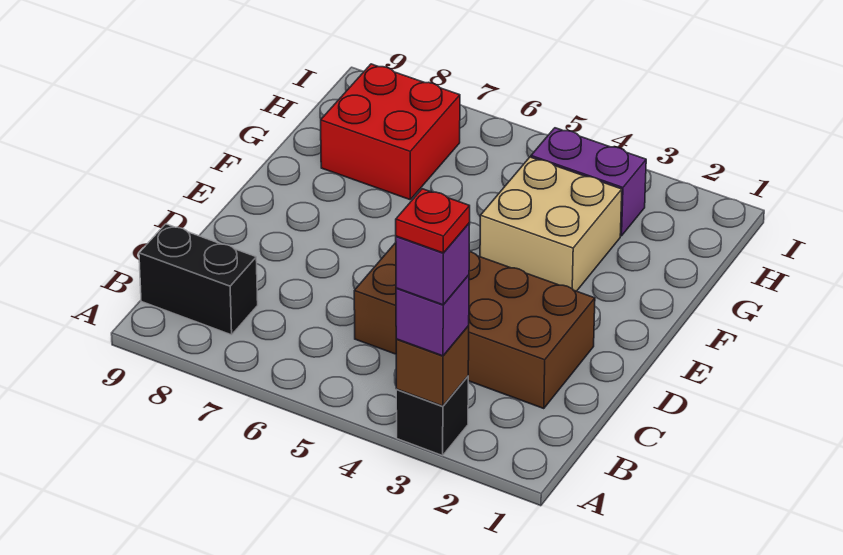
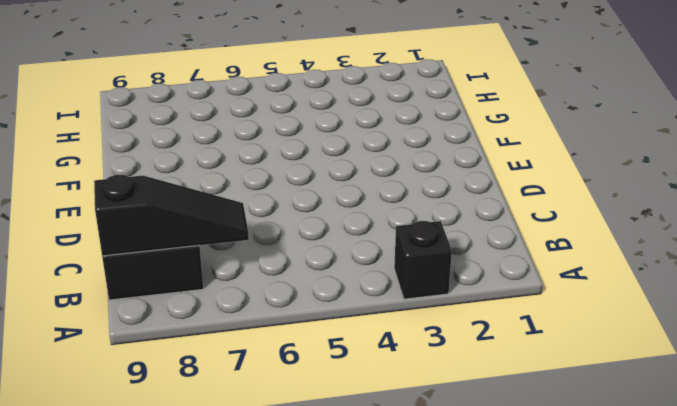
black slope B7:B9 level 2 top 9 -> none
none -> brown brick C2:D5 level 1
none -> tan brick F3:G4 level 1

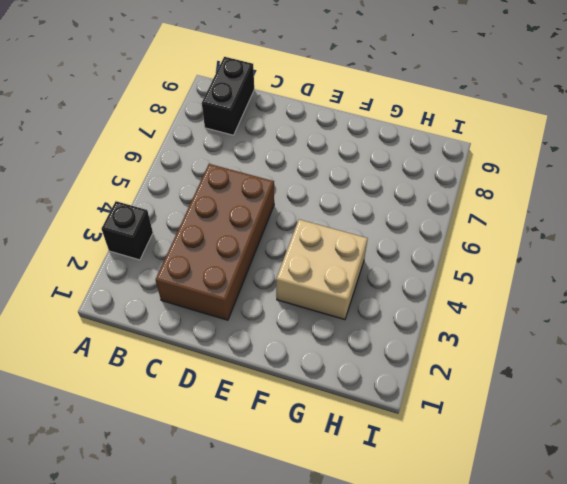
none -> red brick G7:H8 level 1
none -> purple brick H3:H4 level 1

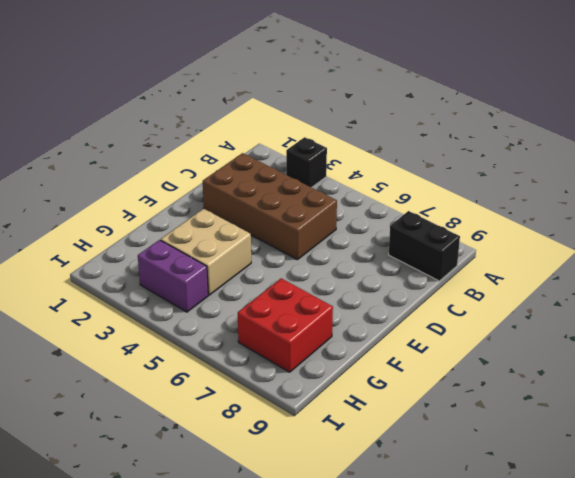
none -> brown brick A3 level 2
none -> purple brick A3 level 3

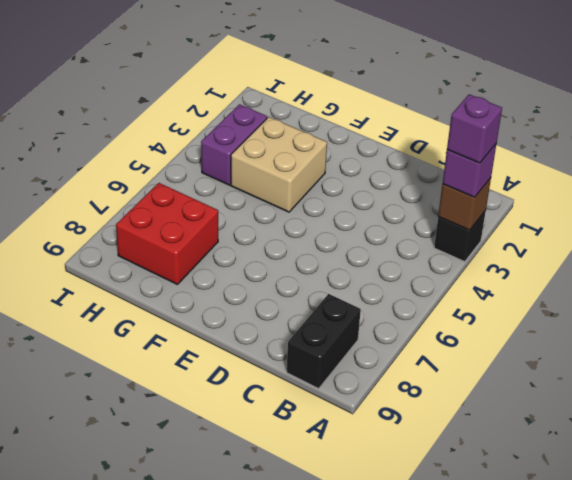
none -> brown brick C2:D5 level 1
none -> red plate A3 level 5

